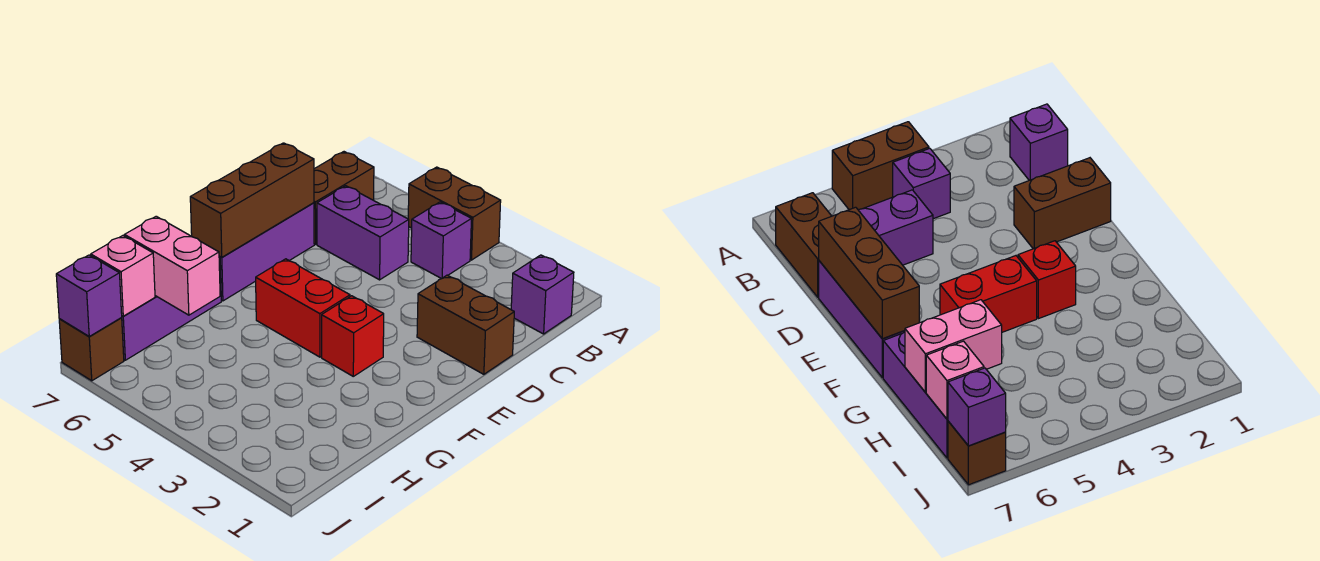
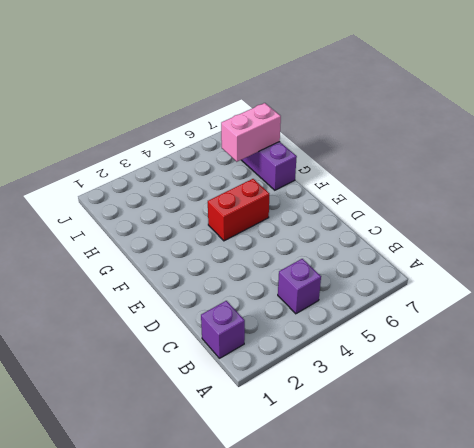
none -> brown brick A4:A5 level 1
none -> brown brick B7:C7 level 1
none -> purple brick C5:C6 level 1

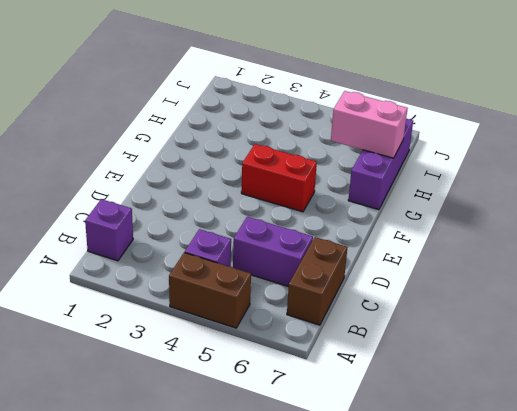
none -> brown brick D1:D2 level 1
none -> purple brick D7:F7 level 1
none -> red brick F3 level 1

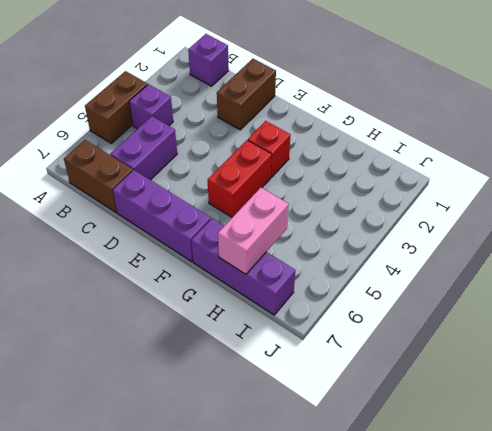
none -> brown brick J7 level 1
none -> brown brick D7:F7 level 2
none -> pink brick I7 level 2

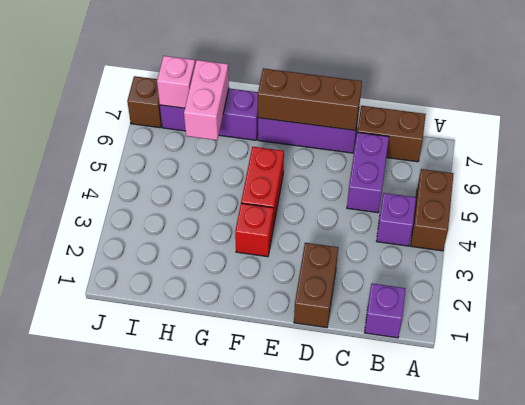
none -> purple brick J7 level 2

